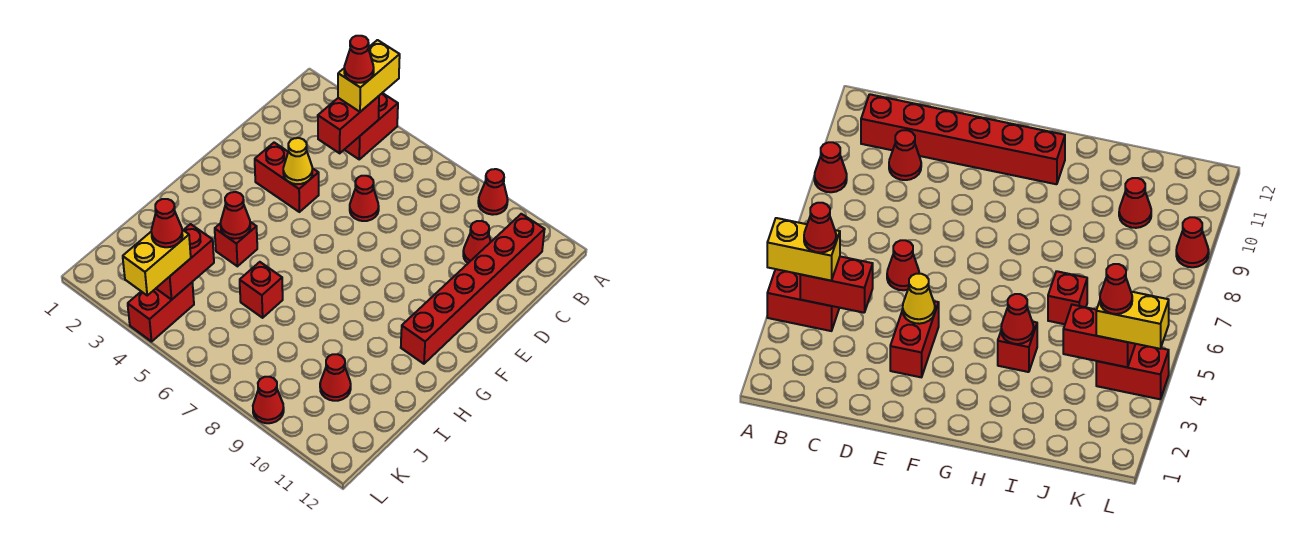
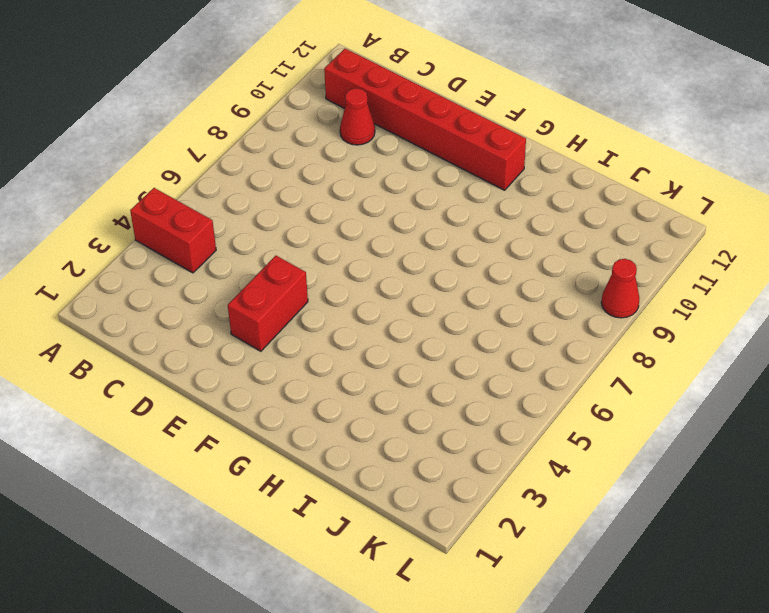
none -> red cone A9 level 1
none -> red cone D6 level 1
none -> red brick H4 level 1

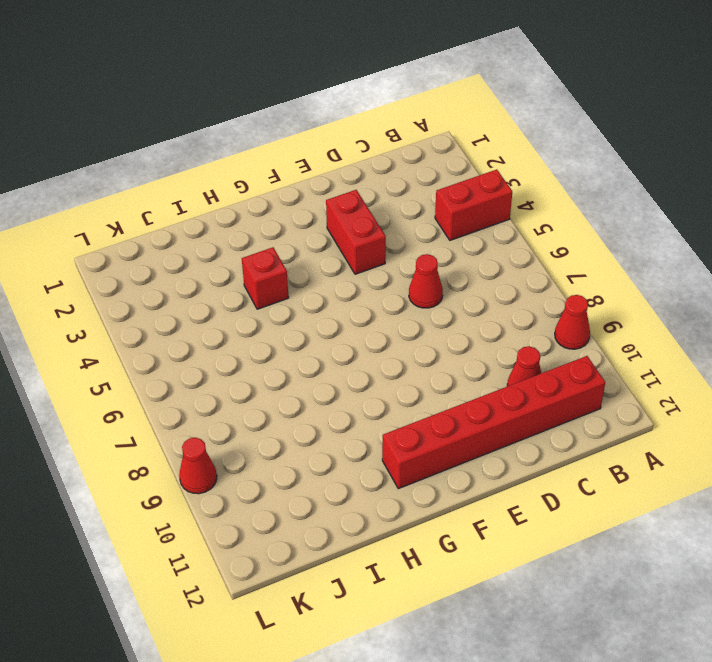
none -> red brick I6 level 1
none -> red cone J10 level 1
none -> red brick K4:L4 level 1

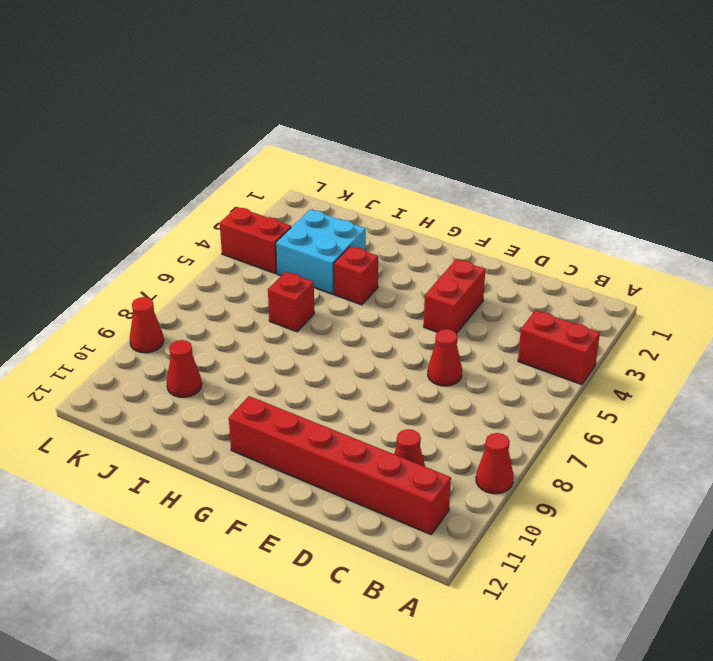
cyan brick I3:J4 level 1 -> none
none -> red brick B4:C4 level 2
none -> yellow cone E4 level 2
none -> red cone H4 level 2

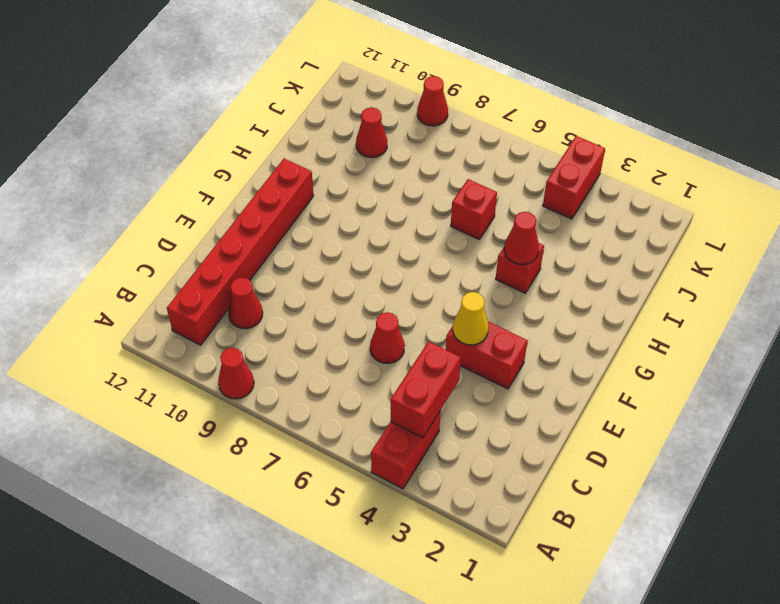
none -> red brick J4:K4 level 2
none -> yellow brick A4:B4 level 3
none -> yellow brick K4:L4 level 3

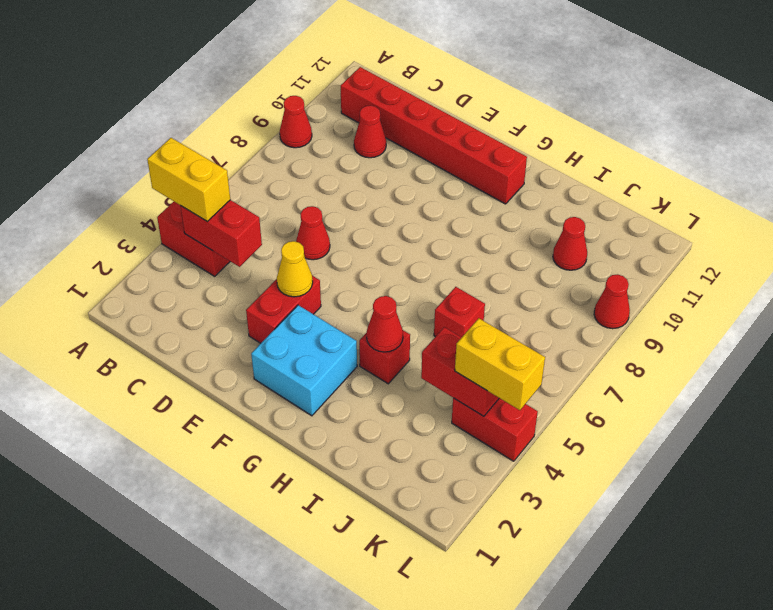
cyan brick F2:G3 level 1 -> none
none -> red cone B4 level 4
none -> red cone K4 level 4

